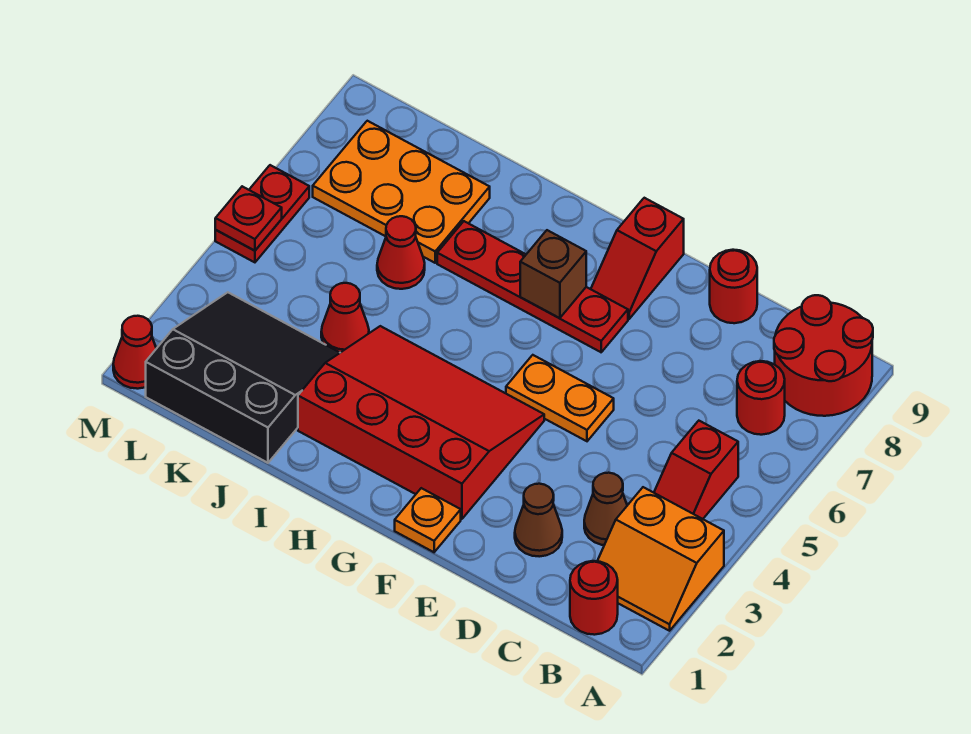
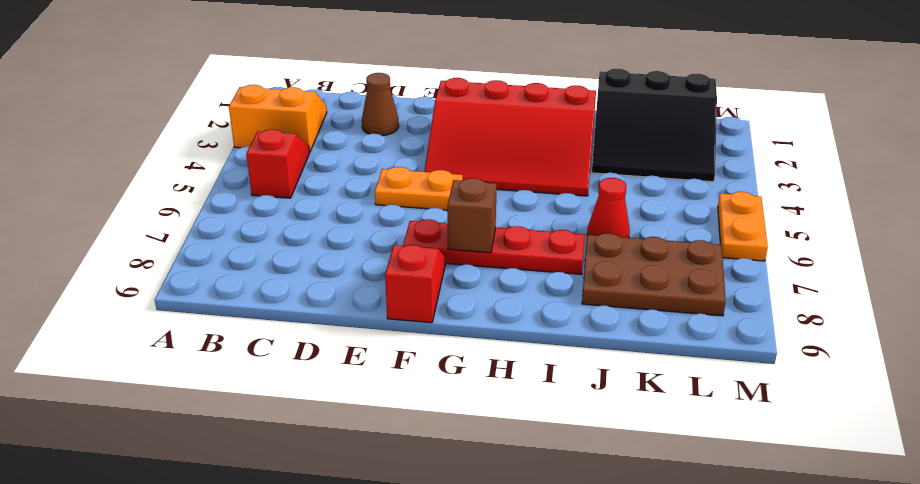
brown plate J7:L8 level 1 -> orange plate J7:L8 level 1
orange plate M5:M6 level 1 -> red plate M5:M6 level 1
none -> red round brick A8:B9 level 1
none -> red round brick B1 level 1
none -> red round brick B7 level 1

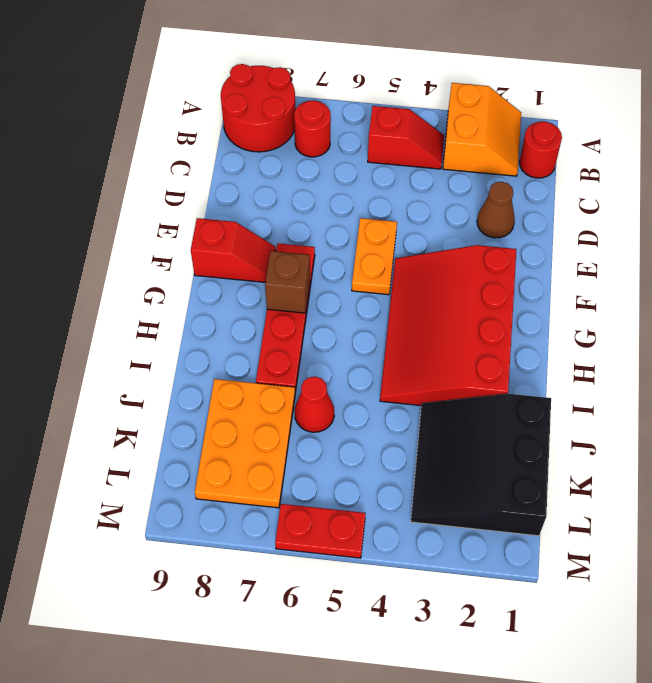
none -> brown cone C3 level 1
none -> red round brick D9 level 1
none -> orange plate F1 level 1

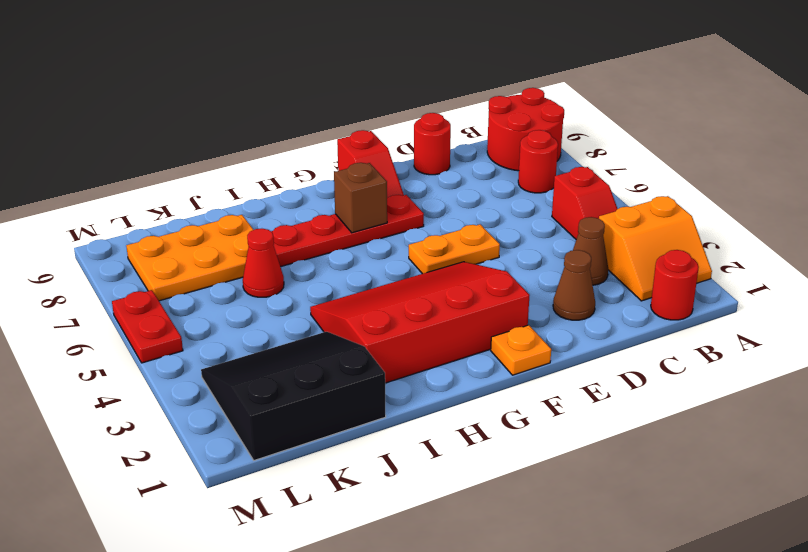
none -> red cone J4 level 1
none -> red cone M1 level 1
none -> red plate M5 level 2

